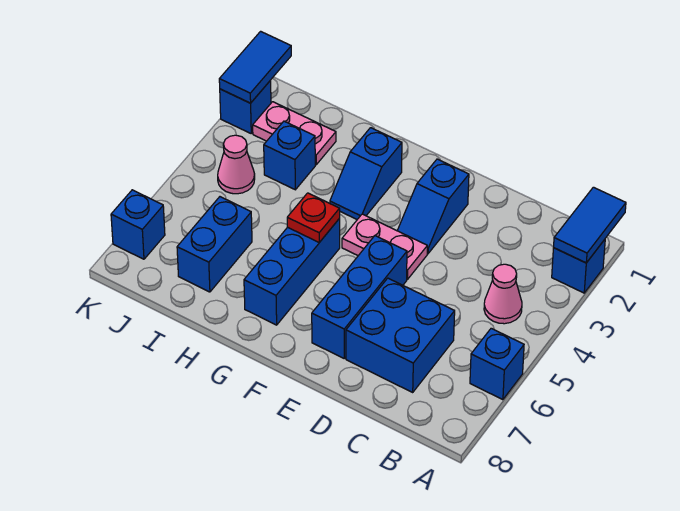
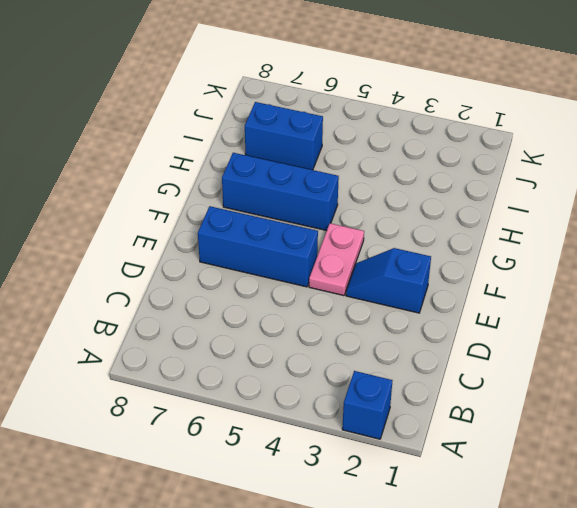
none -> blue brick A6 level 1
none -> pink cone B4 level 1
none -> blue brick C6:D7 level 1

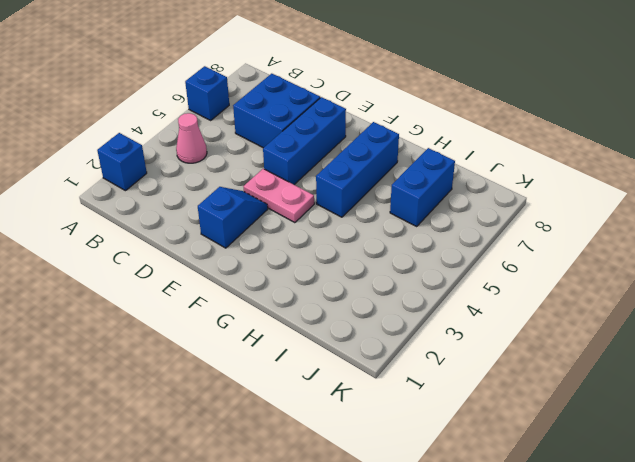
none -> blue slope G2:G3 level 1 top 2
none -> pink plate I2:J2 level 1
none -> blue brick I3 level 1

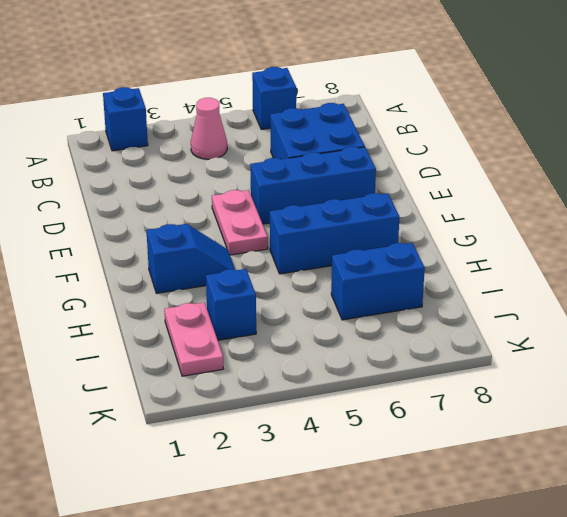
none -> blue slope E2:E3 level 1 top 2
none -> pink cone J4 level 1
none -> blue brick K2 level 1

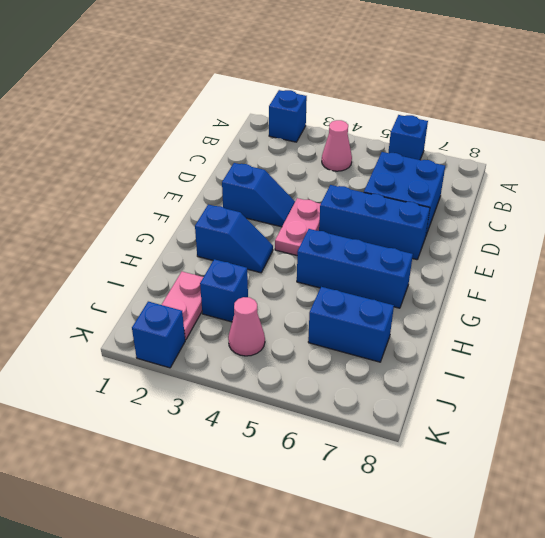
none -> blue brick K7 level 1
none -> blue tile A1:A2 level 2
none -> red plate G5 level 2

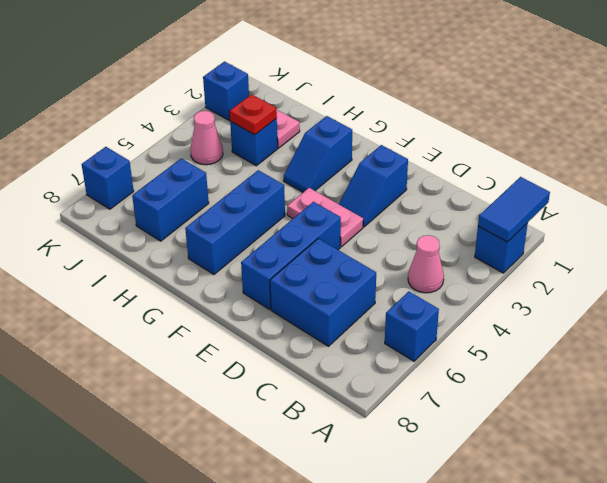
red plate I3 level 2 -> red plate G5 level 2
none -> blue tile K1:K2 level 2

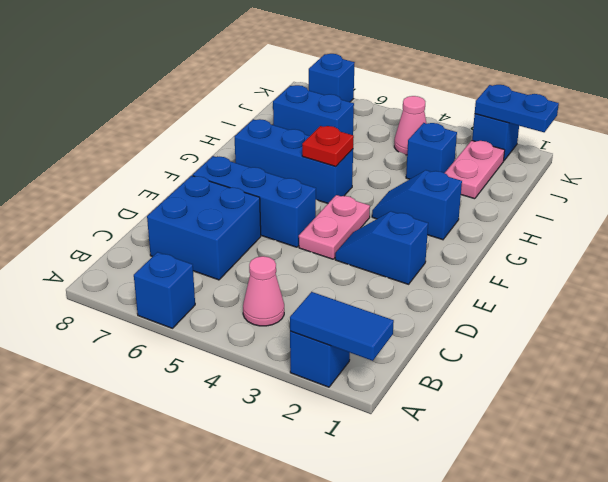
blue plate K1:K2 level 2 -> blue tile K1:K2 level 2

